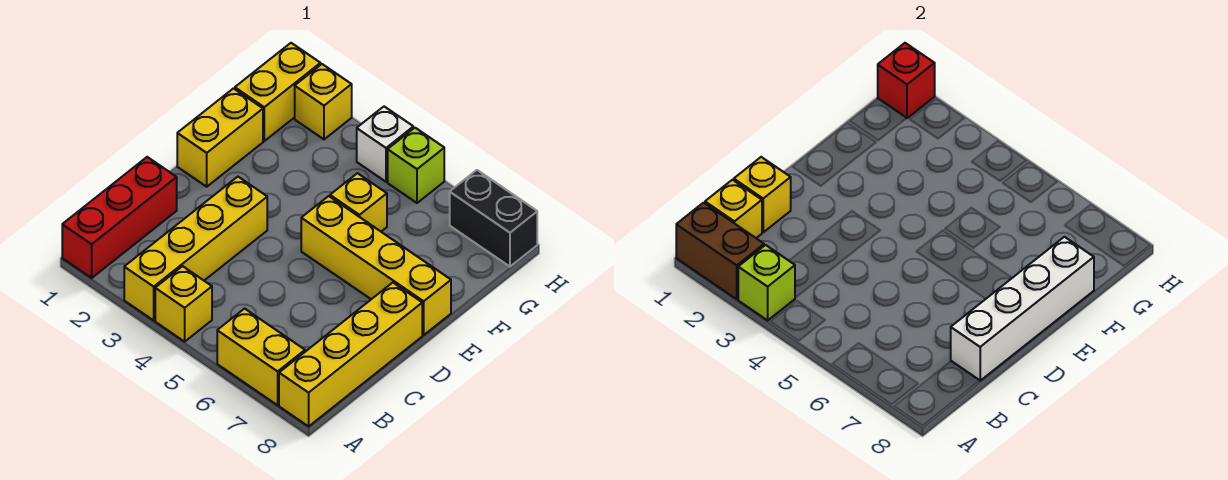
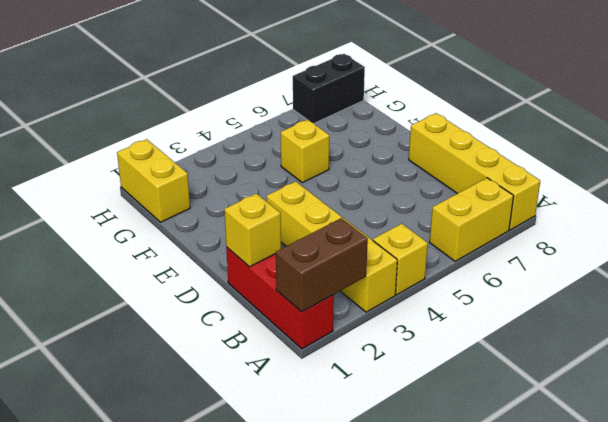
none -> yellow brick E1:F1 level 1
none -> yellow brick E5:E8 level 1
none -> yellow brick H2 level 1

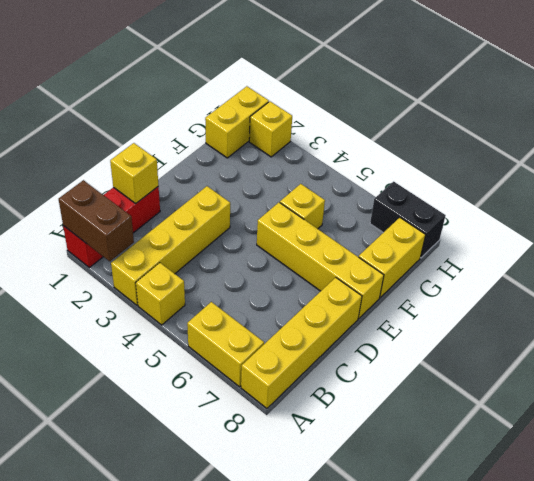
yellow brick F8:G8 level 1 -> yellow brick E1:F1 level 1
none -> white brick H4 level 1
none -> lime brick H5 level 1
none -> lime brick A3 level 2

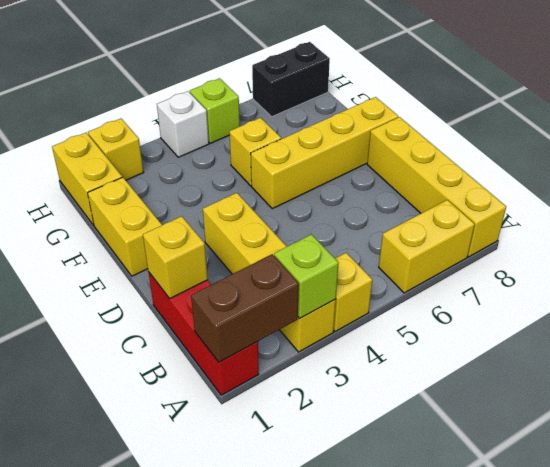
none -> yellow brick B1 level 2
none -> white brick C8:F8 level 2
none -> red brick H1 level 2

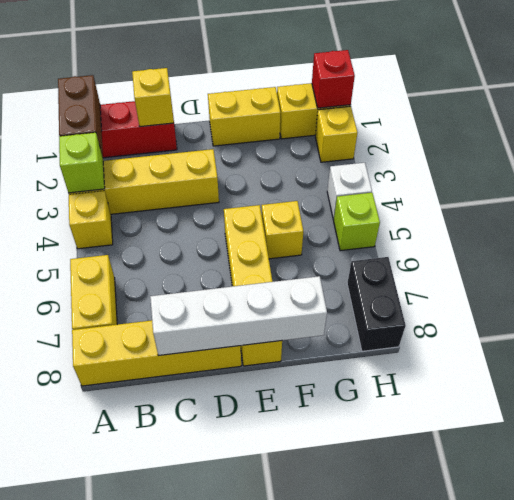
none -> yellow brick B1 level 2

